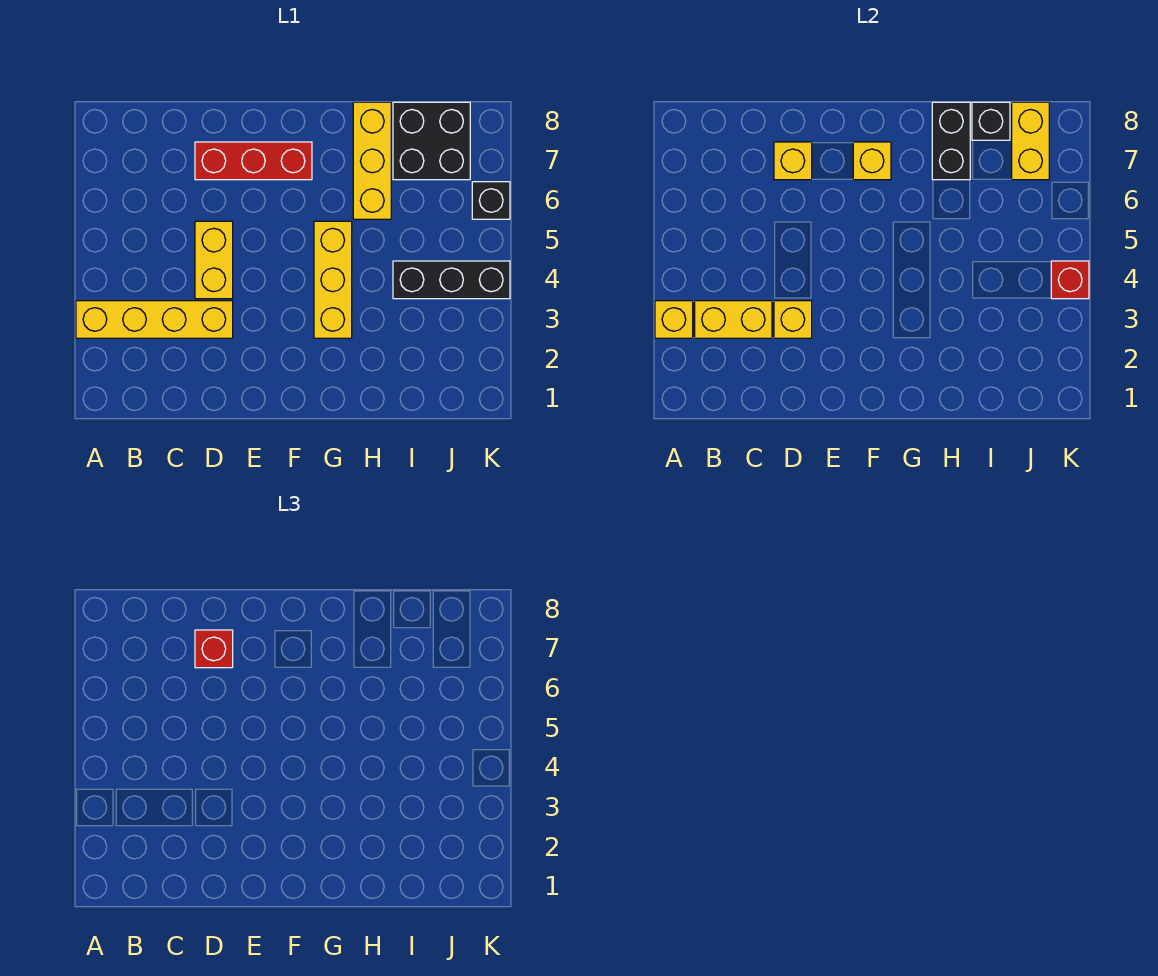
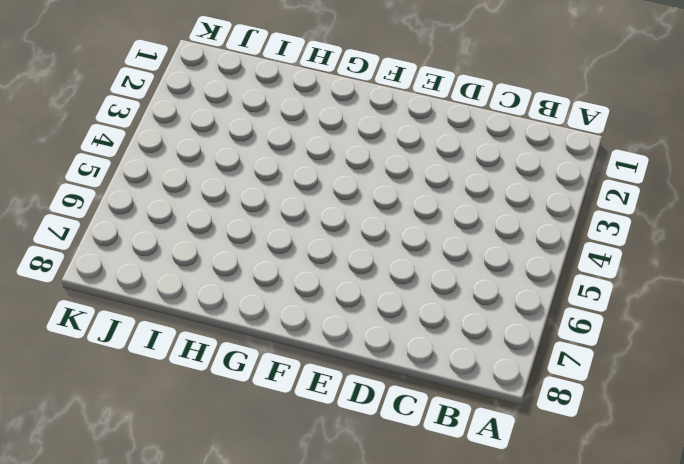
none -> yellow brick A3:D3 level 1
none -> yellow brick D4:D5 level 1
none -> red brick D7:F7 level 1

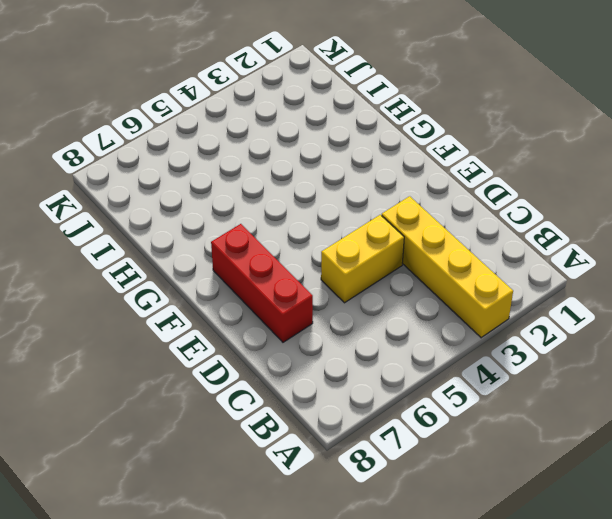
none -> yellow brick G3:G5 level 1
none -> yellow brick H6:H8 level 1
none -> black brick I4:K4 level 1

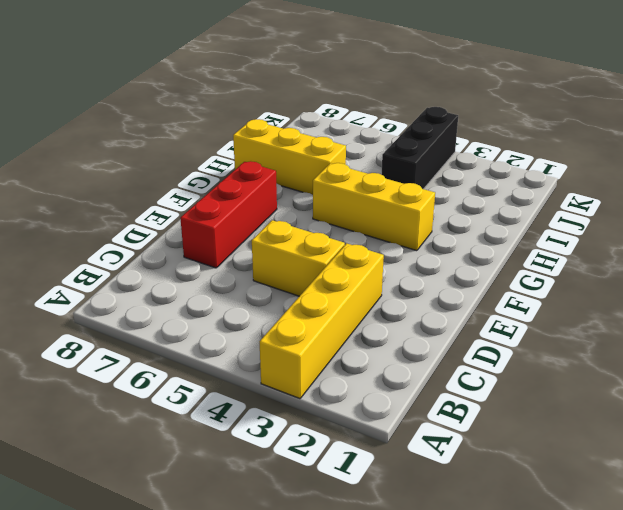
none -> black brick I7:J8 level 1
none -> black brick K6 level 1
none -> yellow brick A3 level 2

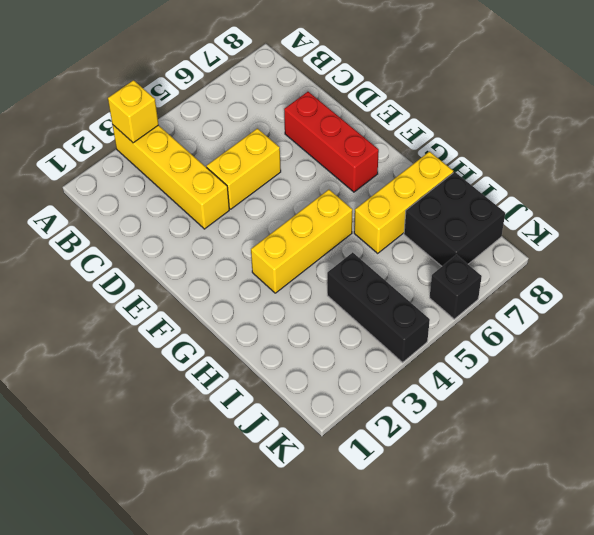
none -> yellow brick B3:C3 level 2
none -> yellow brick D3 level 2
none -> yellow brick D7 level 2

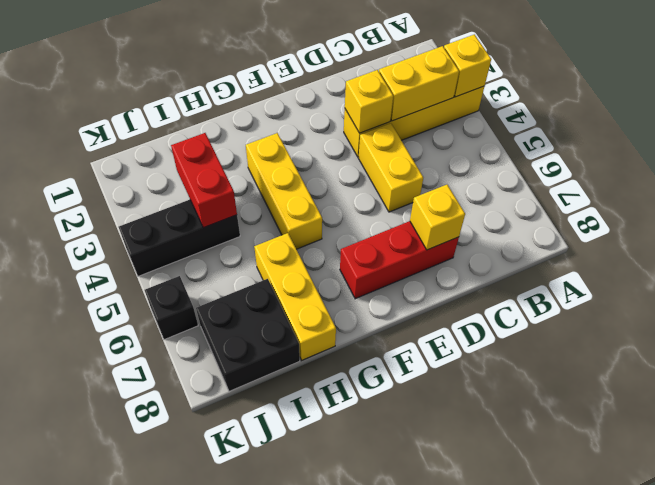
red brick I3:I4 level 2 -> none
none -> yellow brick F7 level 2
none -> black brick H7:H8 level 2
none -> black brick I8 level 2

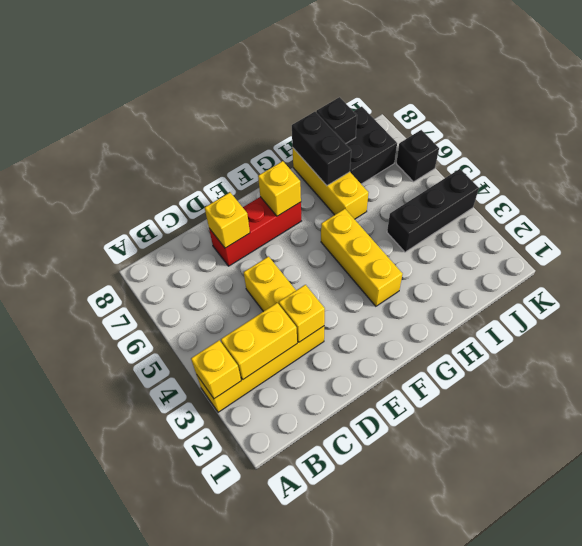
none -> yellow brick J7:J8 level 2
none -> red brick K4 level 2
none -> red brick D7 level 3

